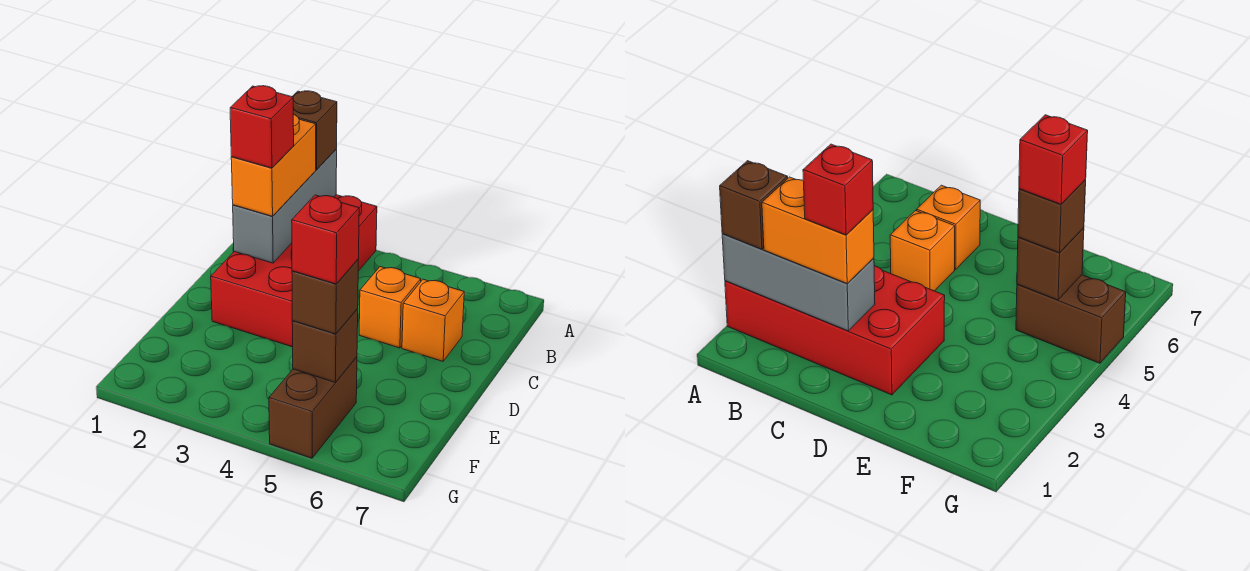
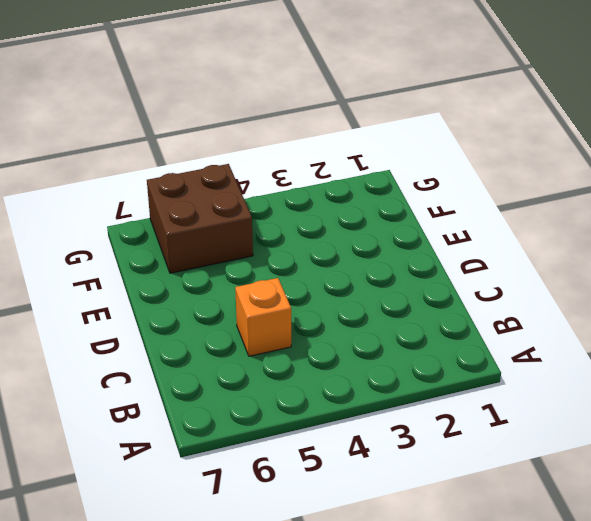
brown brick F5:G6 level 1 -> brown brick F5:G5 level 1
none -> red brick A2:D3 level 1
none -> orange brick C6 level 1

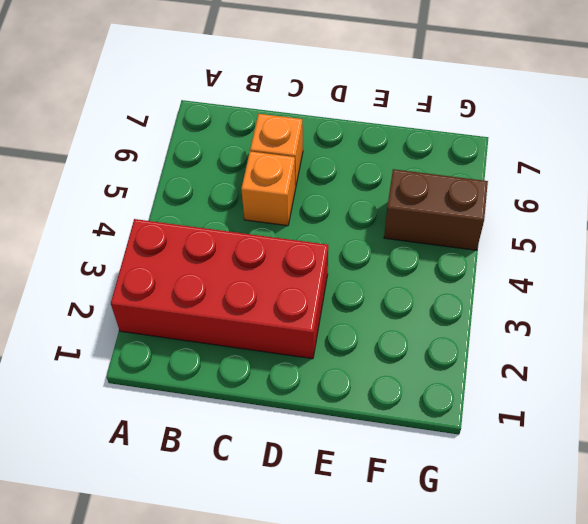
none -> grey brick A2:C2 level 2
none -> brown brick F5 level 2

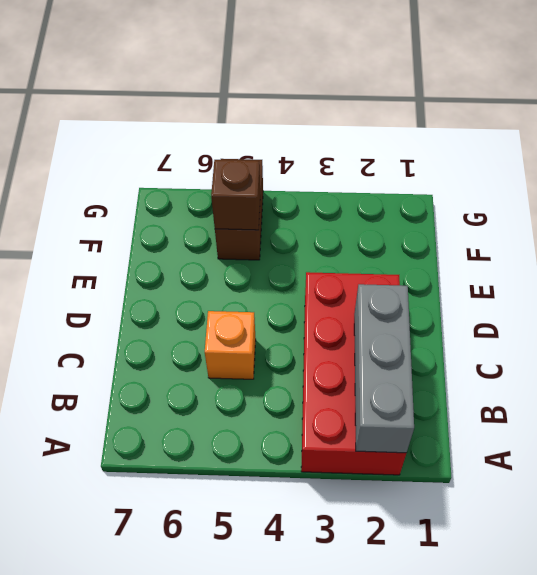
none -> orange brick C6 level 1
none -> brown brick A2 level 3

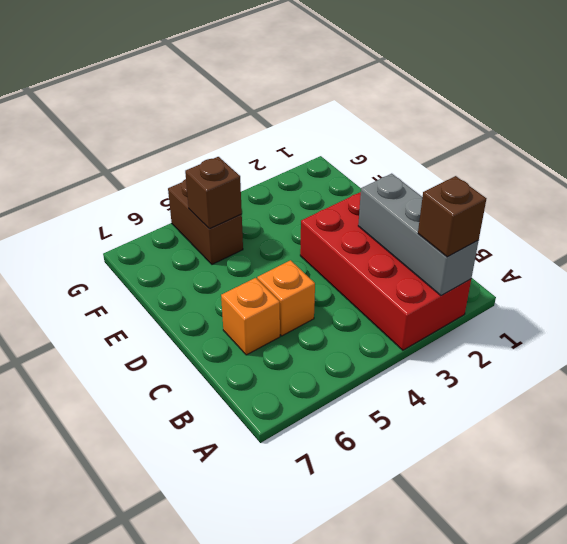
none -> orange brick B2:C2 level 3
none -> brown brick F5 level 3

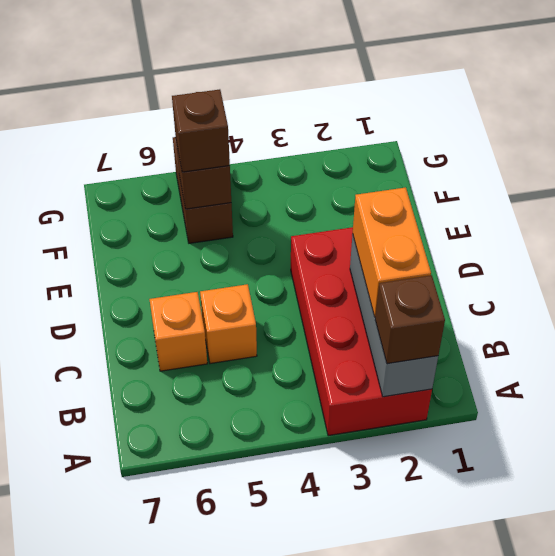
none -> red brick C2 level 4
none -> red brick F5 level 4

